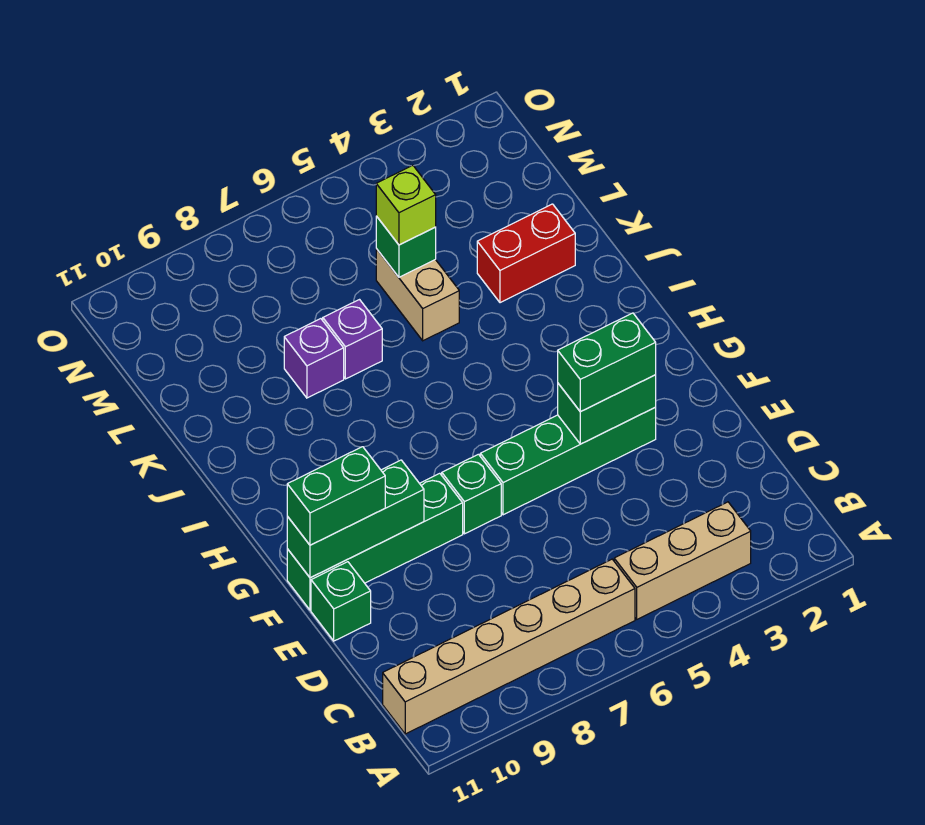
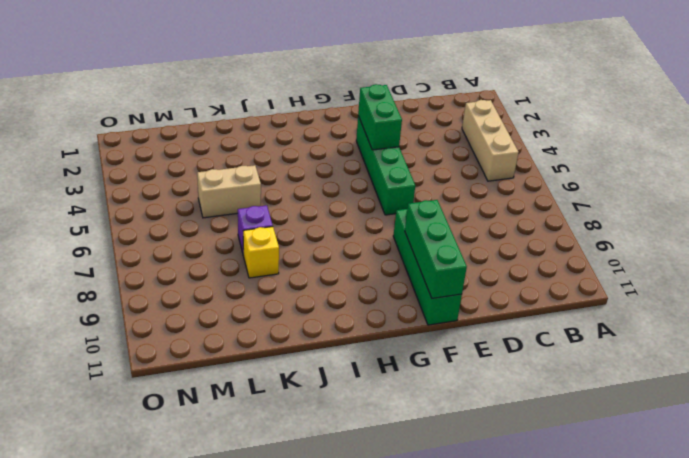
yellow brick K8 level 1 -> purple brick K8 level 1
none -> tan brick B6:B11 level 1
none -> green brick E11 level 1
none -> green brick F7 level 1

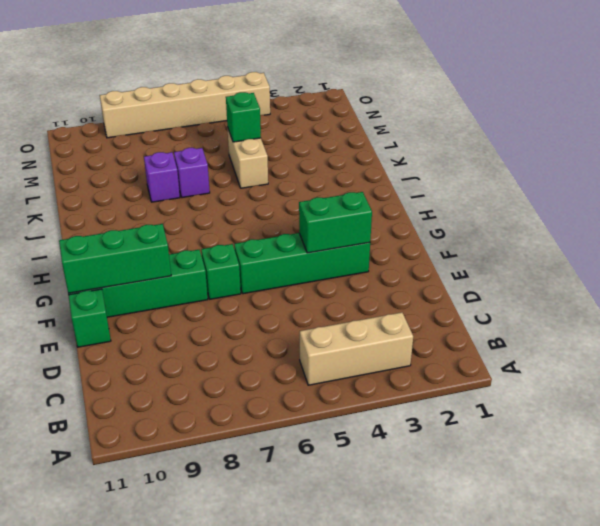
tan brick O4:O9 level 1 -> tan brick B6:B11 level 1
none -> red brick K2:K3 level 1
none -> green brick F3:F4 level 3
none -> green brick F10:F11 level 3

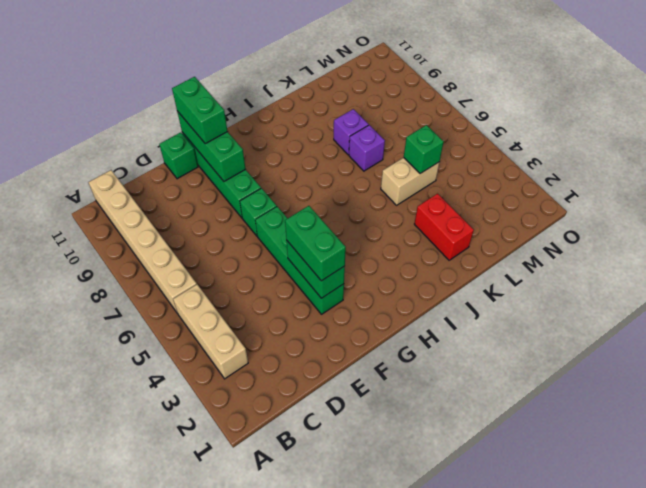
none -> lime brick L5 level 3

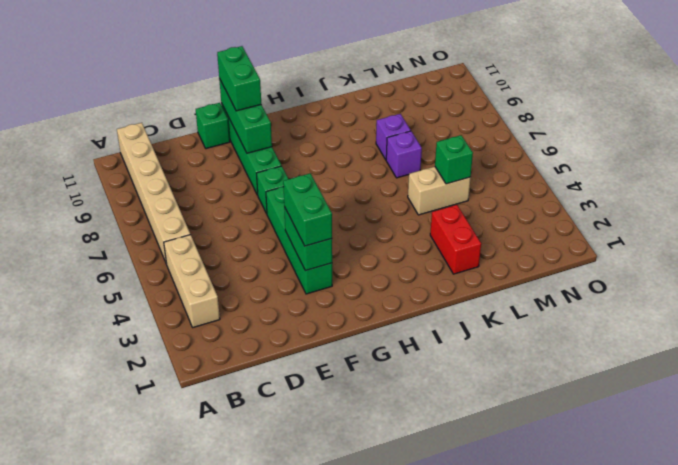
none -> lime brick L5 level 3

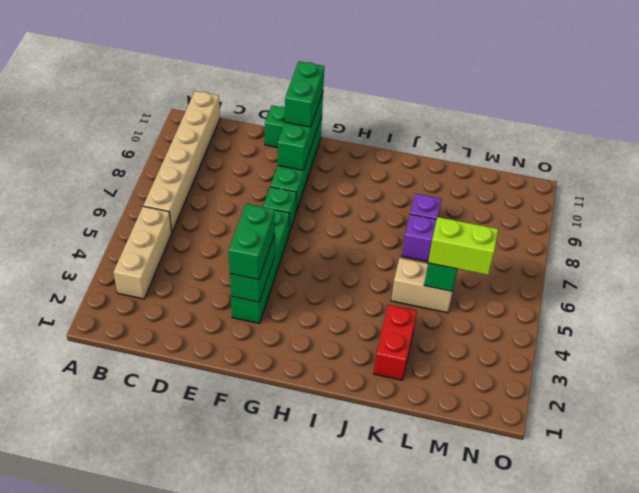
lime brick L5:M5 level 3 -> lime brick L5 level 3

